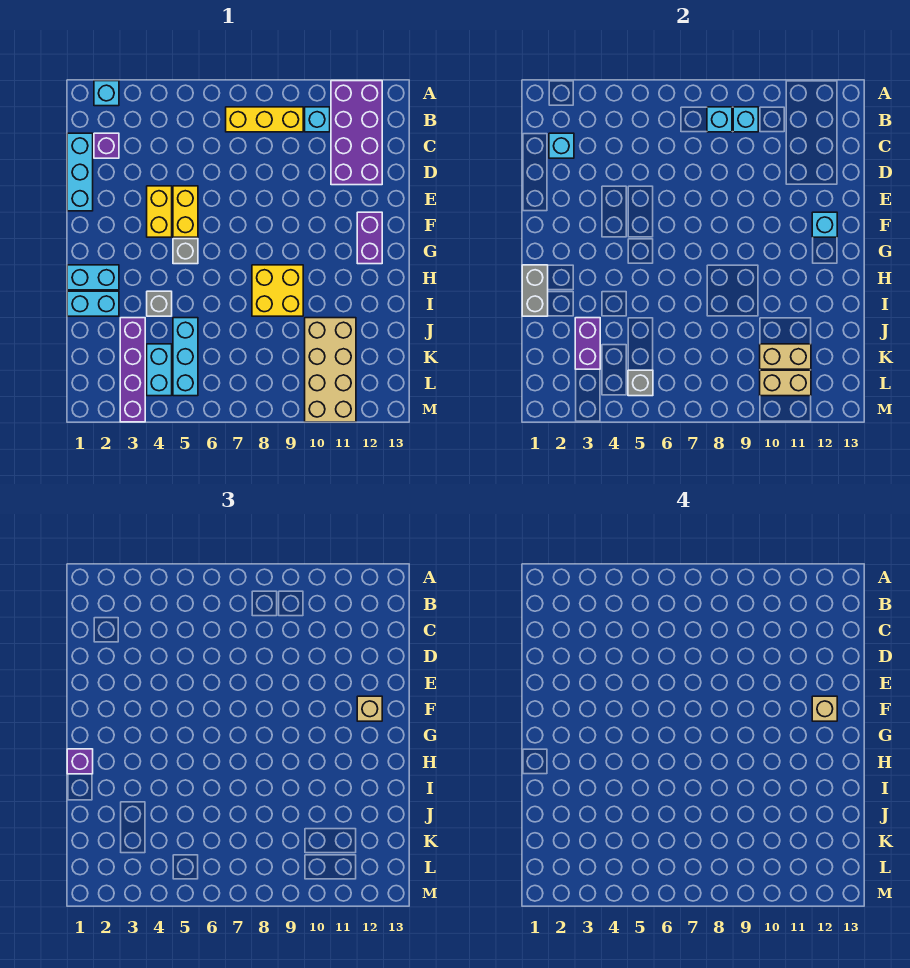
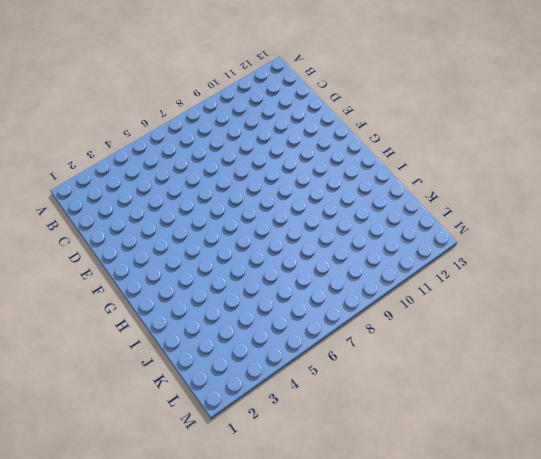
none -> cyan brick A2 level 1
none -> purple brick A11:D12 level 1
none -> yellow brick B7:B9 level 1
none -> cyan brick B10 level 1

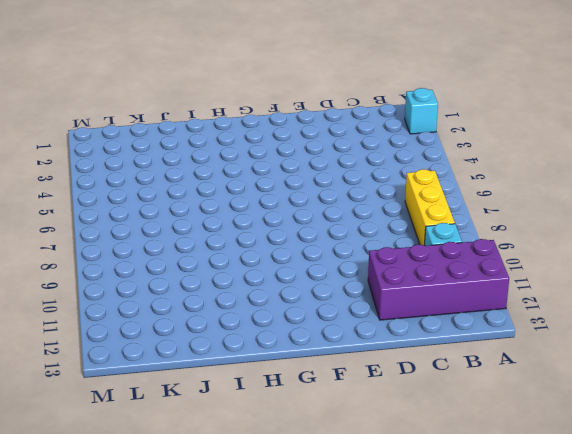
none -> cyan brick C1:E1 level 1
none -> purple brick C2 level 1
none -> yellow brick E4:F4 level 1
none -> yellow brick E5:F5 level 1

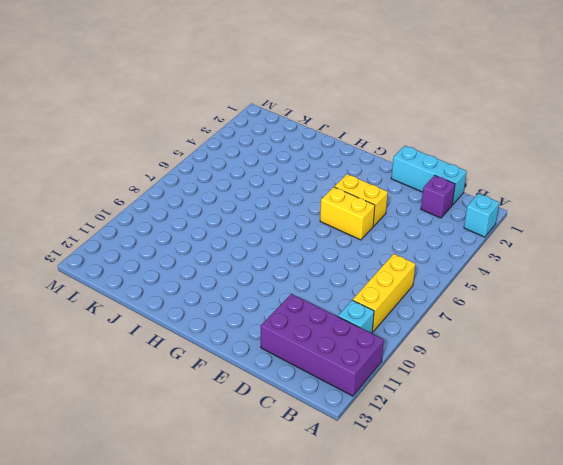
none -> purple brick F12:G12 level 1
none -> grey brick G5 level 1
none -> cyan brick H1:H2 level 1
none -> yellow brick H8:I9 level 1

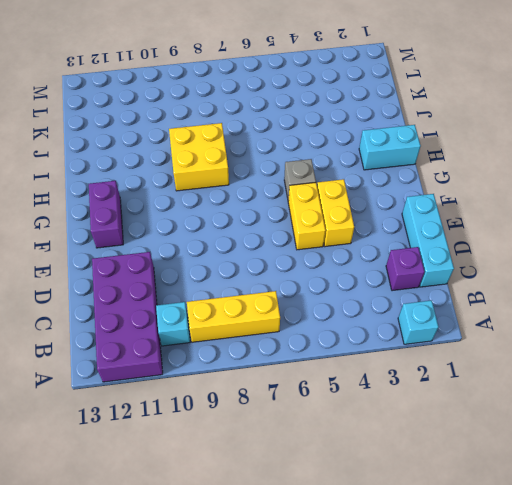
none -> cyan brick I1:I2 level 1
none -> grey brick I4 level 1
none -> purple brick J3:M3 level 1
none -> cyan brick J5:L5 level 1

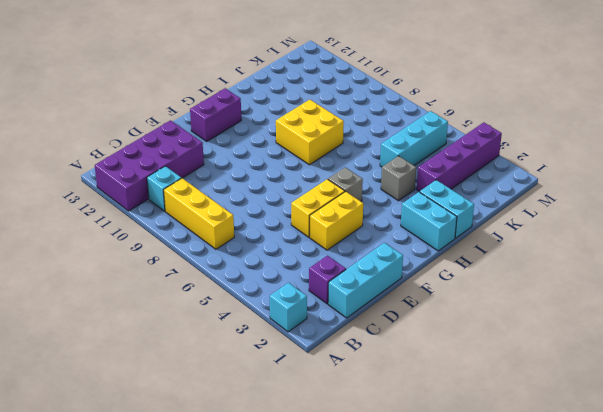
none -> tan brick J10:M11 level 1
none -> cyan brick K4:L4 level 1
none -> cyan brick B8 level 2
none -> cyan brick B9 level 2

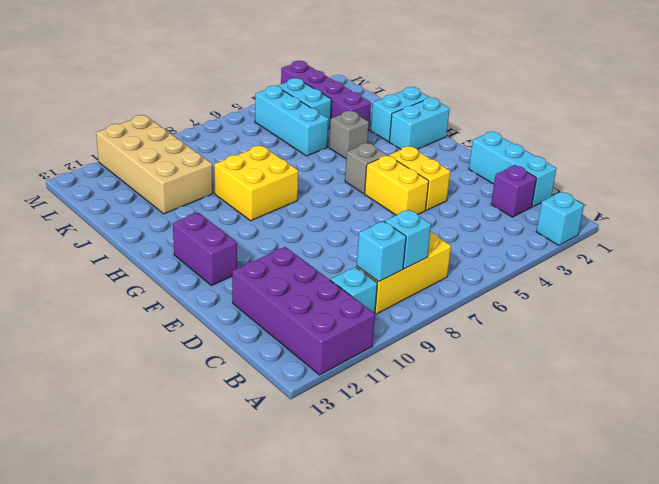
none -> cyan brick C2 level 2
none -> cyan brick F12 level 2
none -> grey brick H1:I1 level 2
none -> purple brick J3:K3 level 2

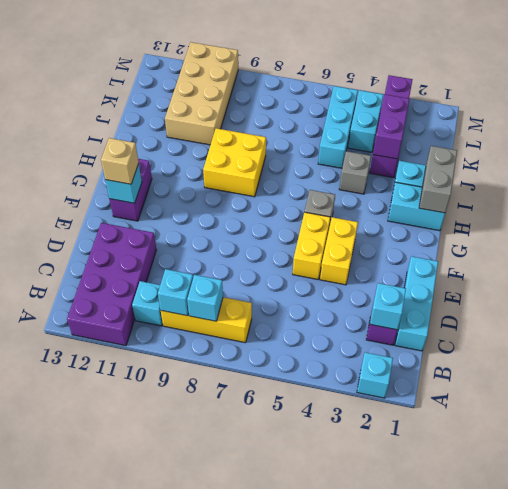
none -> tan brick K10:K11 level 2
none -> grey brick L5 level 2
none -> tan brick L10:L11 level 2
none -> purple brick H1 level 3

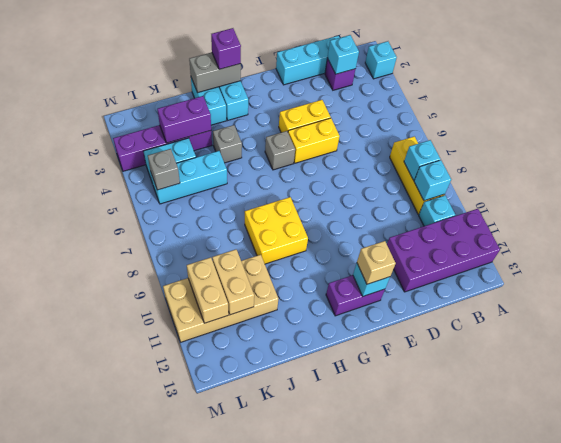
none -> tan brick F12 level 4

